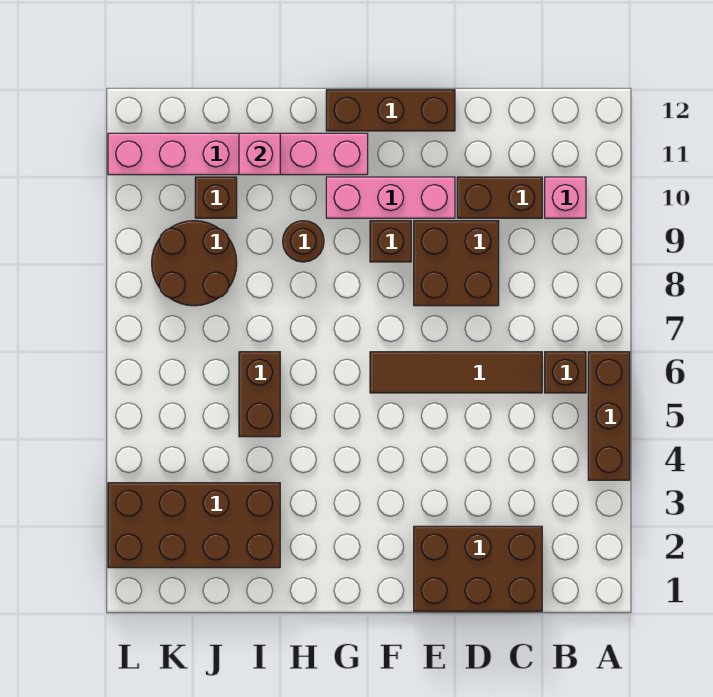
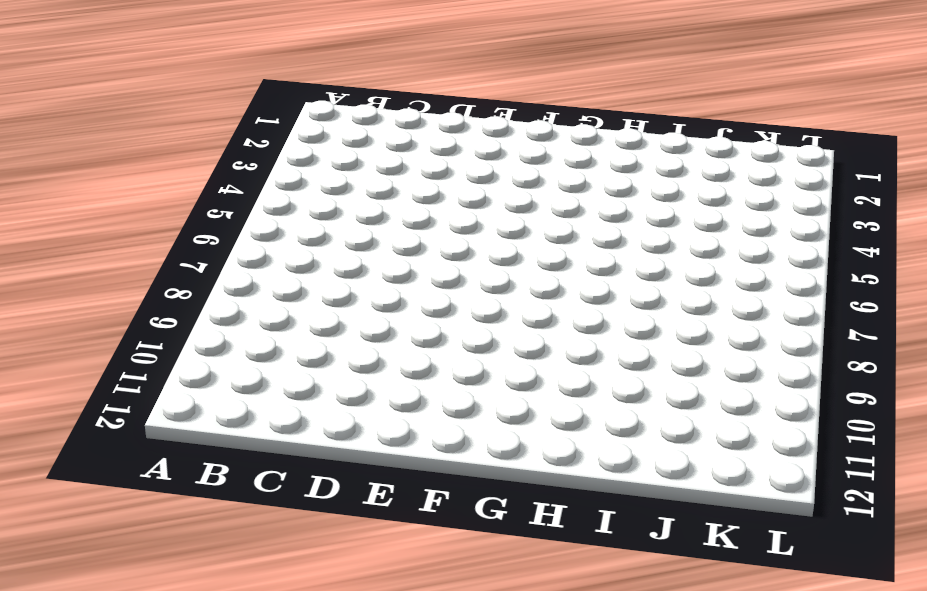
none -> brown brick A4:A6 level 1
none -> brown brick B6 level 1
none -> pink brick B10 level 1

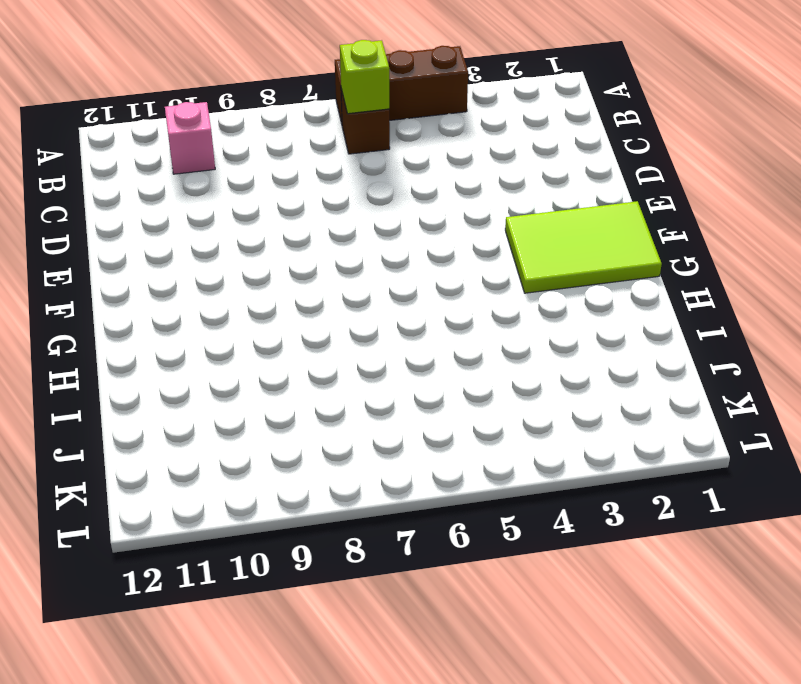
lime brick B6 level 2 -> none
lime tile F1:G3 level 1 -> none
none -> brown brick C1:E2 level 1
none -> brown tile C6:F6 level 1
none -> brown brick C10:D10 level 1

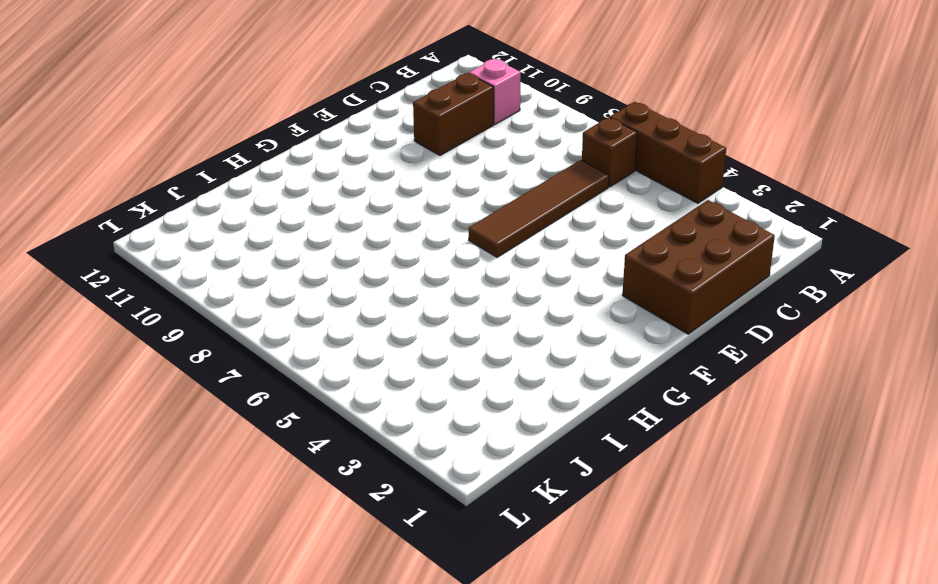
none -> brown brick D8:E9 level 1
none -> pink brick E10:G10 level 1
none -> brown brick E12:G12 level 1

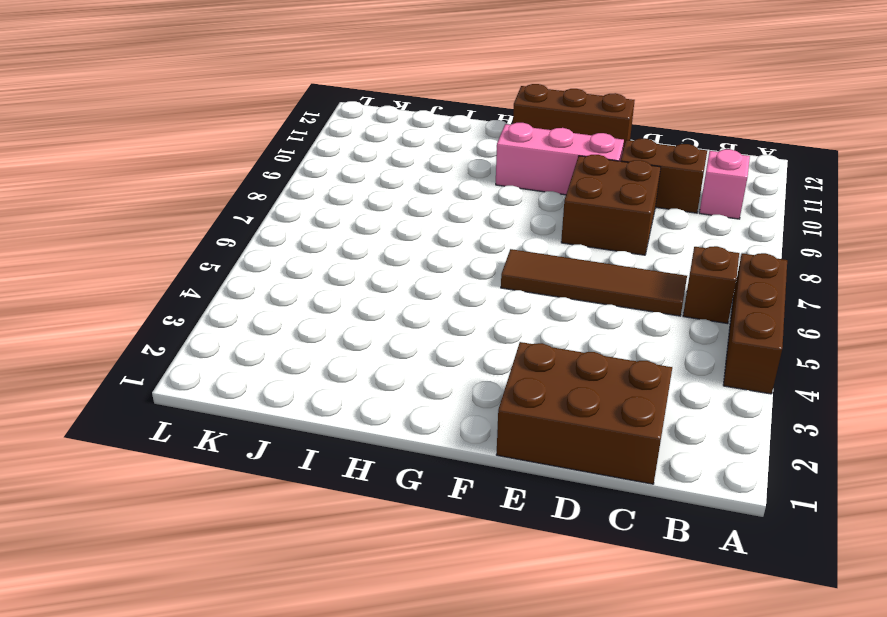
none -> brown brick F9 level 1
none -> pink brick G11:L11 level 1
none -> brown round brick H9 level 1

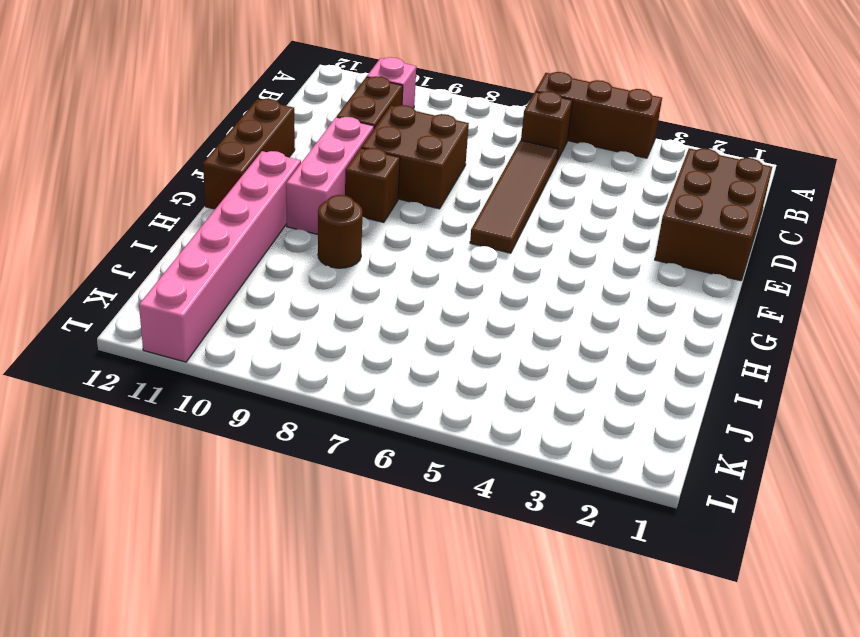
none -> brown brick I2:L3 level 1
none -> brown brick I5:I6 level 1
none -> brown round brick J8:K9 level 1

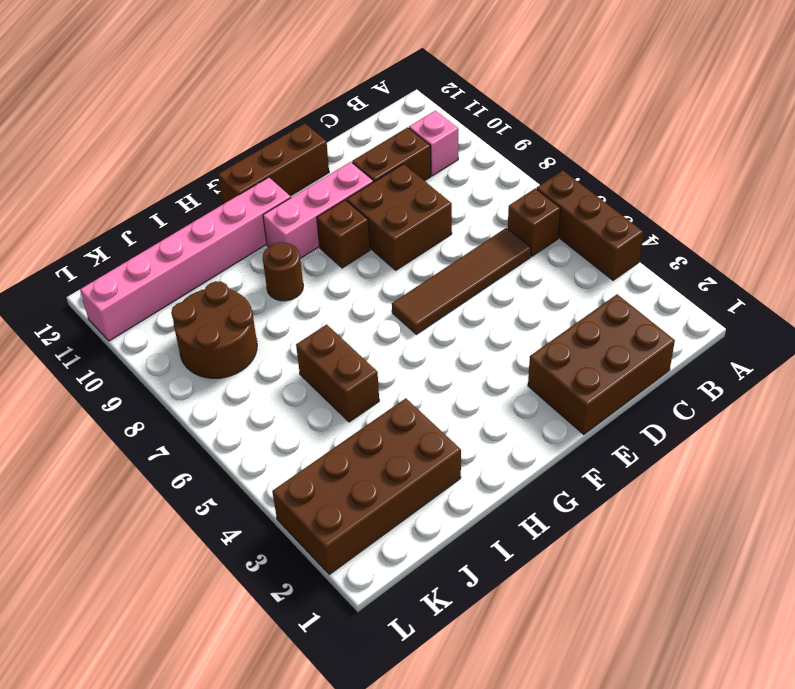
none -> brown brick J10 level 1
none -> pink brick I11 level 2

